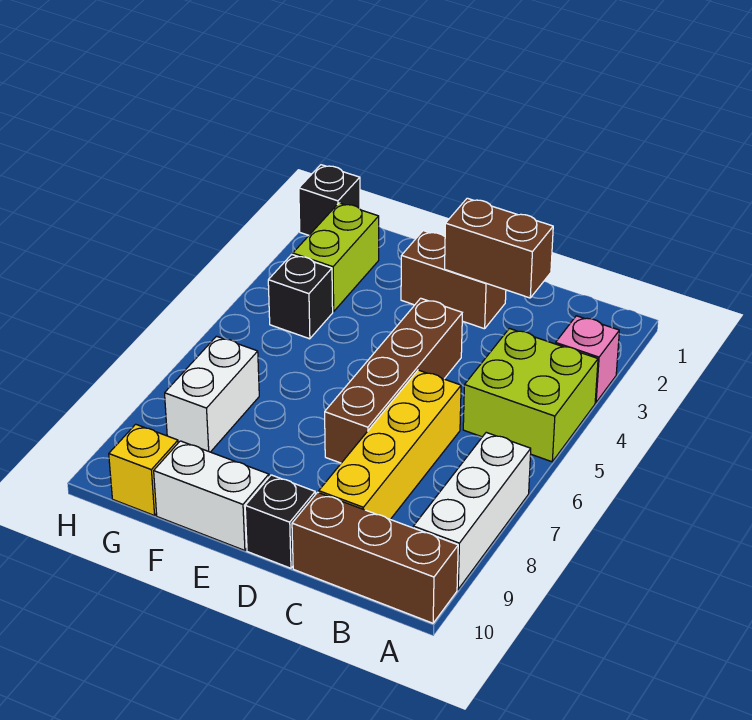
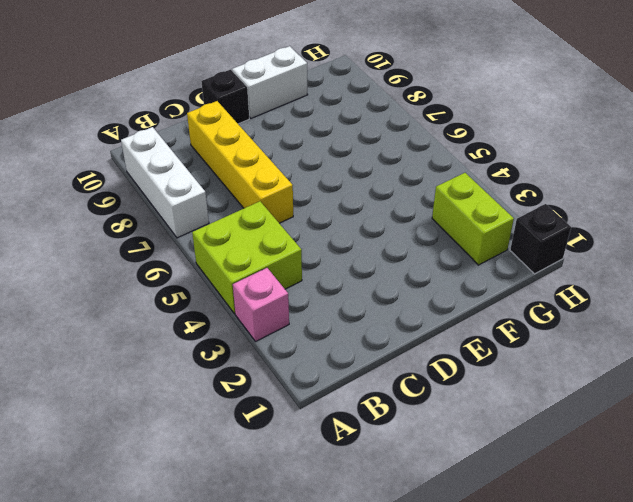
none -> brown brick A10:C10 level 1
none -> brown brick D2:E2 level 1
none -> brown brick D4:D7 level 1

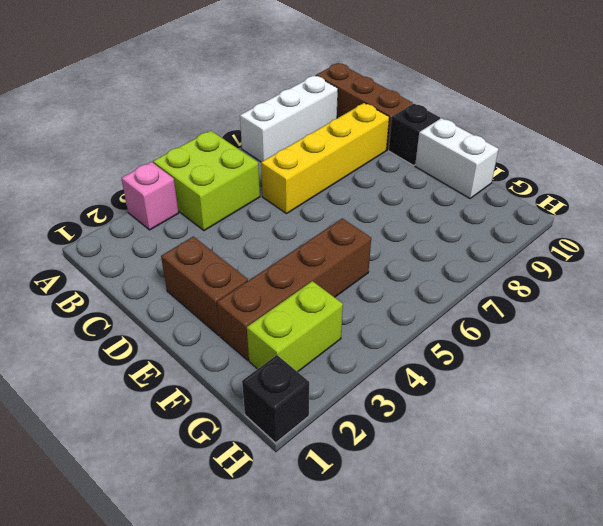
brown brick F2:F5 level 1 -> brown brick D4:D7 level 1
none -> black brick G4 level 1
none -> white brick G7:G8 level 1
none -> yellow brick G10 level 1

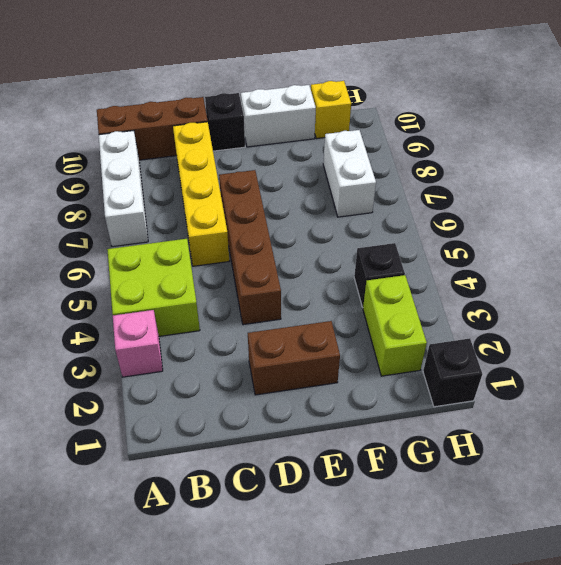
none -> brown brick C2:D2 level 2

